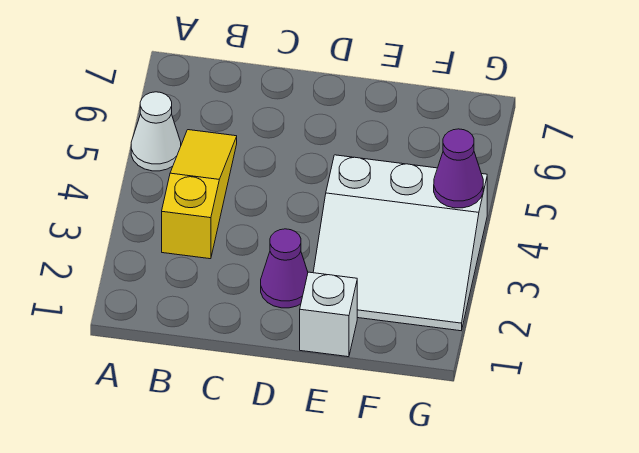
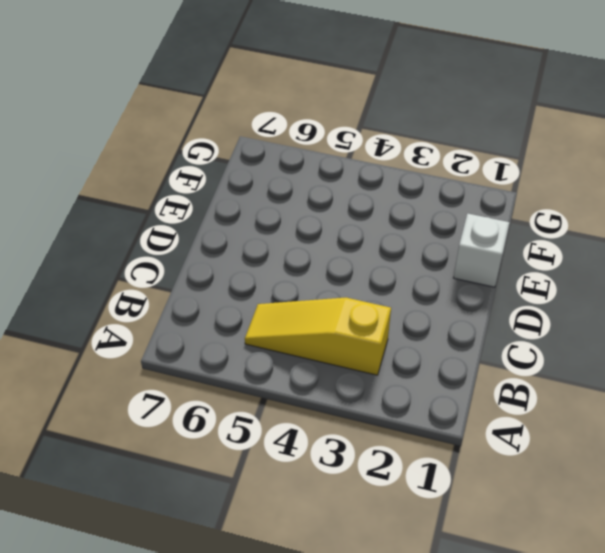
none -> white cone A5 level 1
none -> purple cone D2 level 1

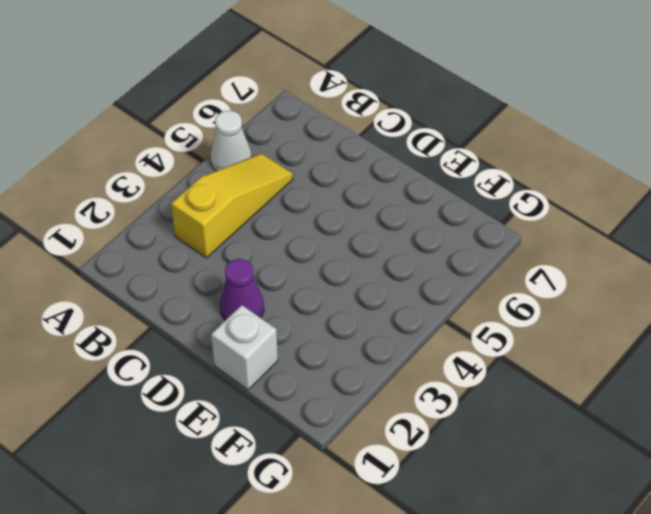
none -> white slope E2:G4 level 1 top 4
none -> purple cone G4 level 2

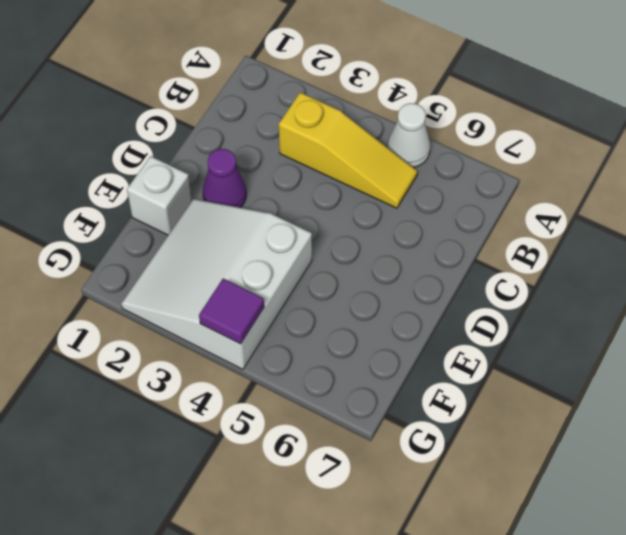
purple tile G4 level 2 -> purple cone G4 level 2

